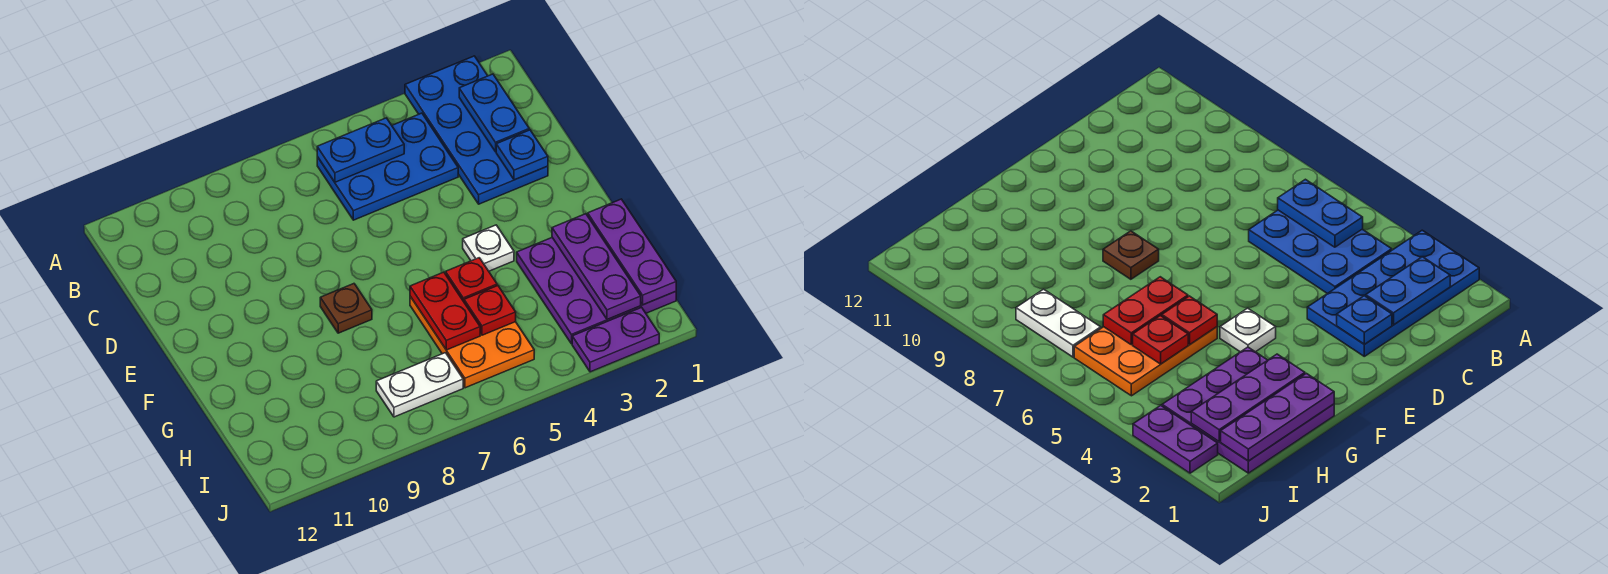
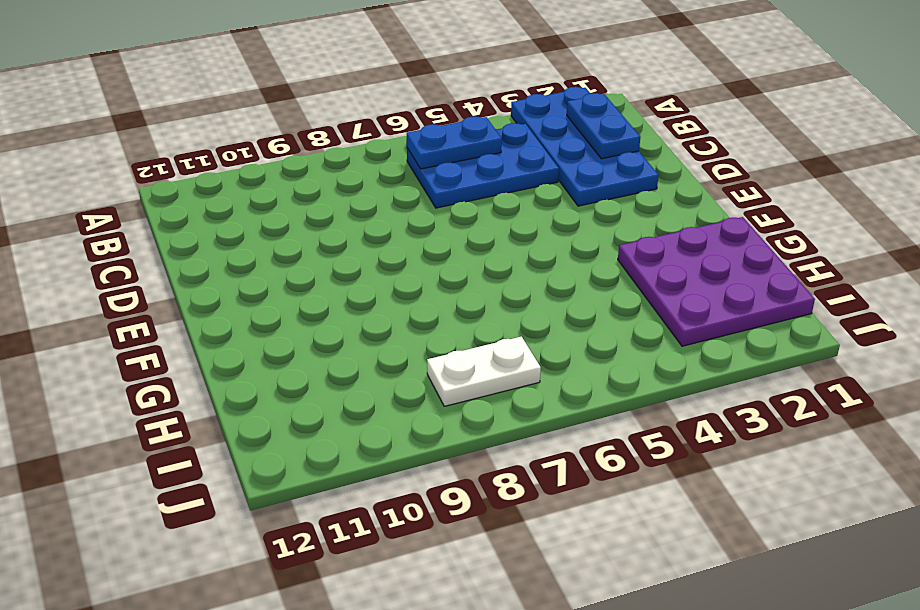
none -> white plate F4 level 1
none -> brown plate F8 level 1
none -> orange plate G5:I6 level 1

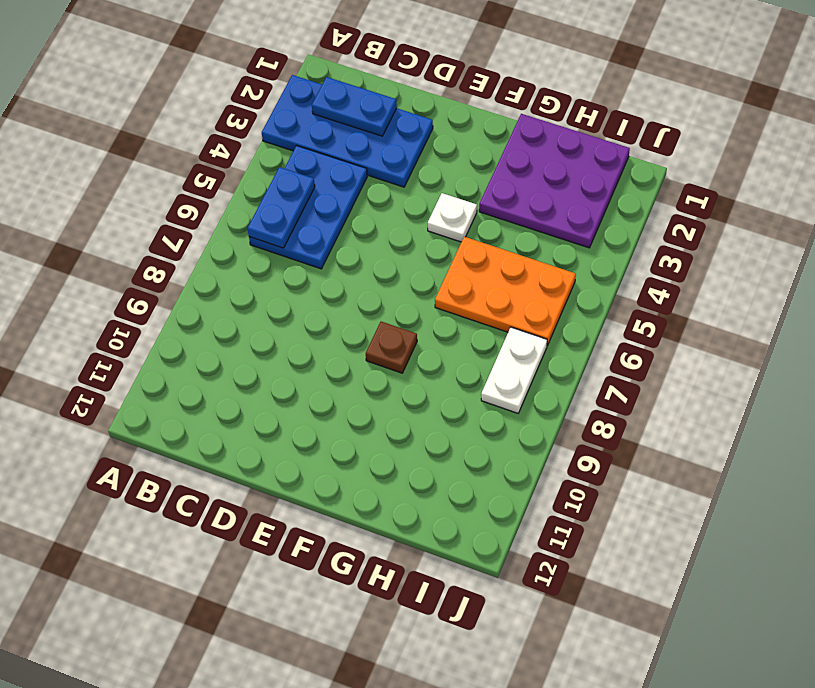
none -> purple plate J2:J3 level 1
none -> blue plate D2 level 2
none -> purple plate G1:I1 level 2

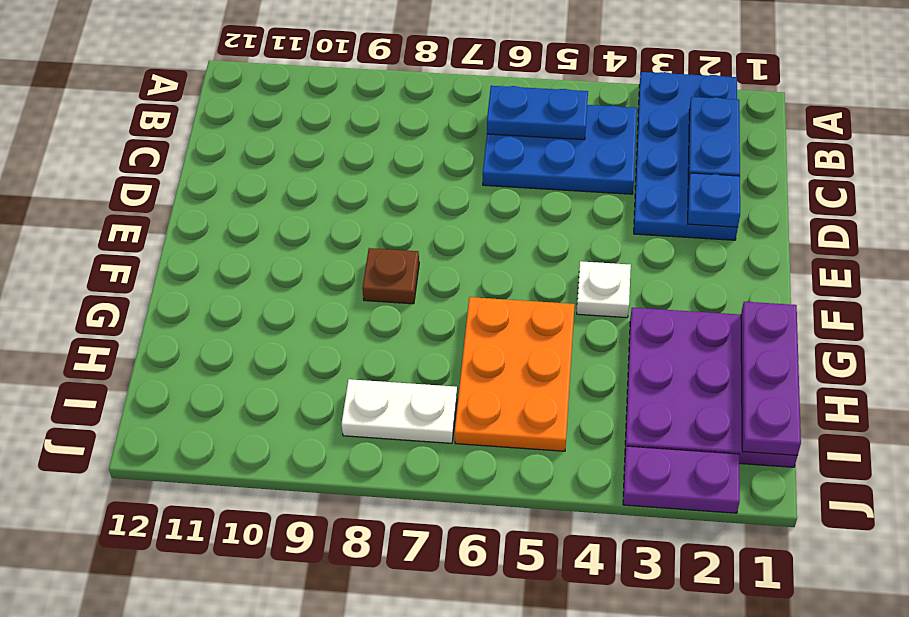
none -> purple plate G2:I2 level 2
none -> red plate G5 level 2
none -> red plate G6:H6 level 2

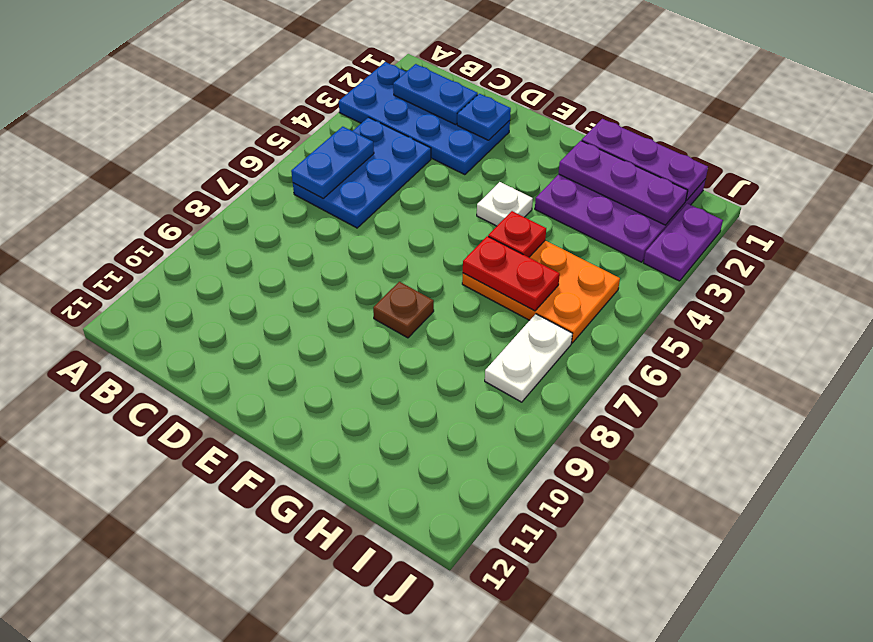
none -> red plate H5 level 2

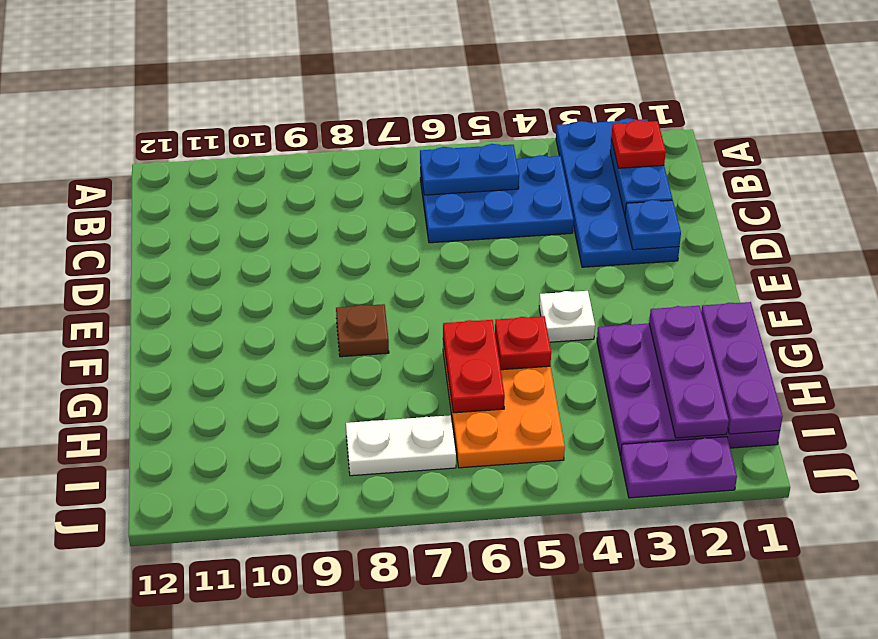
red plate B2 level 3 -> red plate H5 level 2

